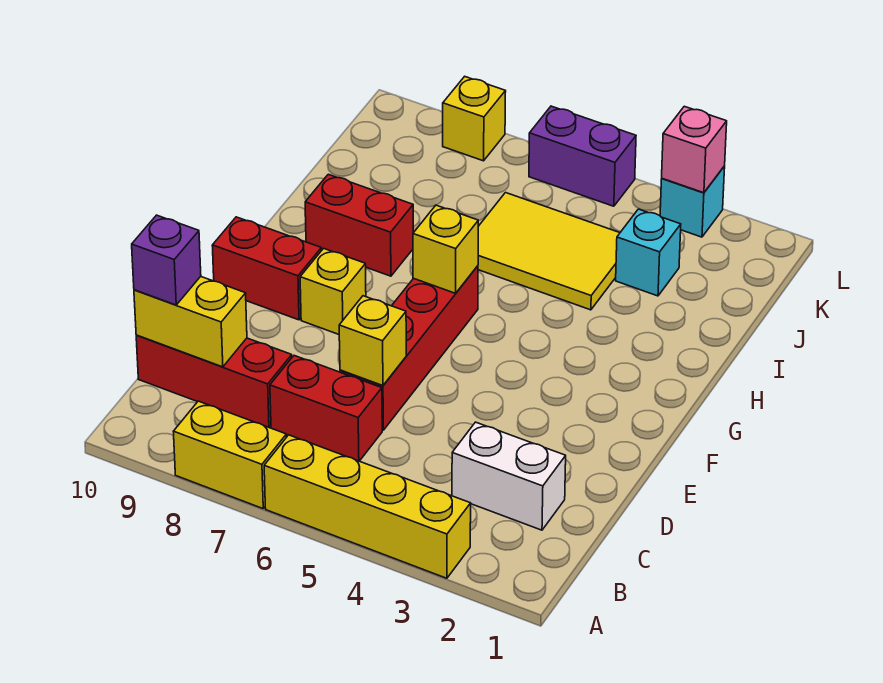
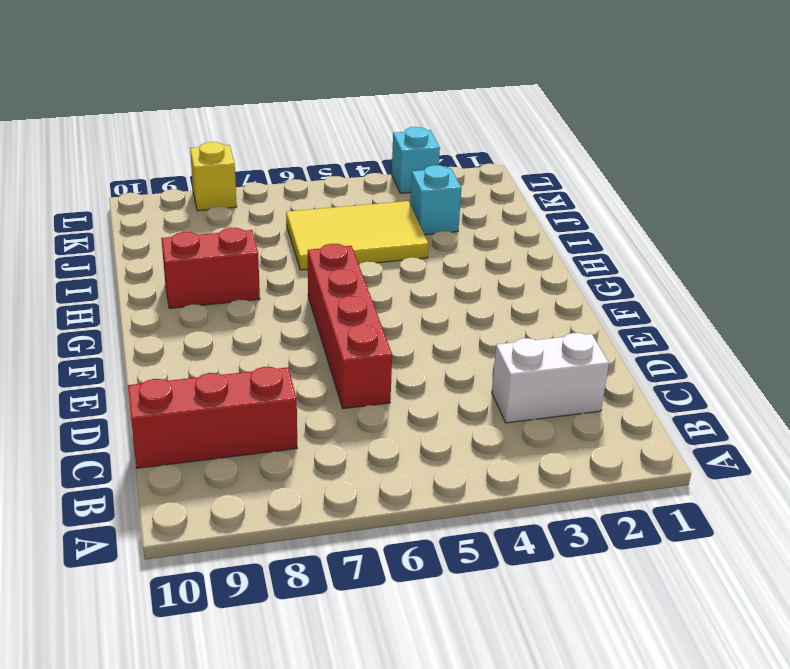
none -> yellow brick A3:A6 level 1
none -> yellow brick A7:A8 level 1
none -> red brick C6:C7 level 1

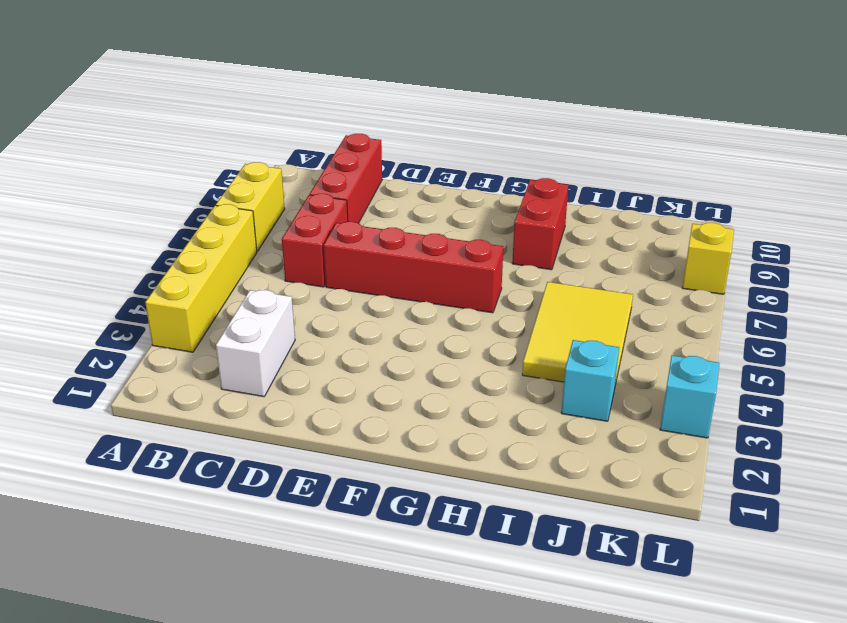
none -> yellow brick F8 level 1
none -> red brick F9:F10 level 1
none -> purple brick L5:L6 level 1

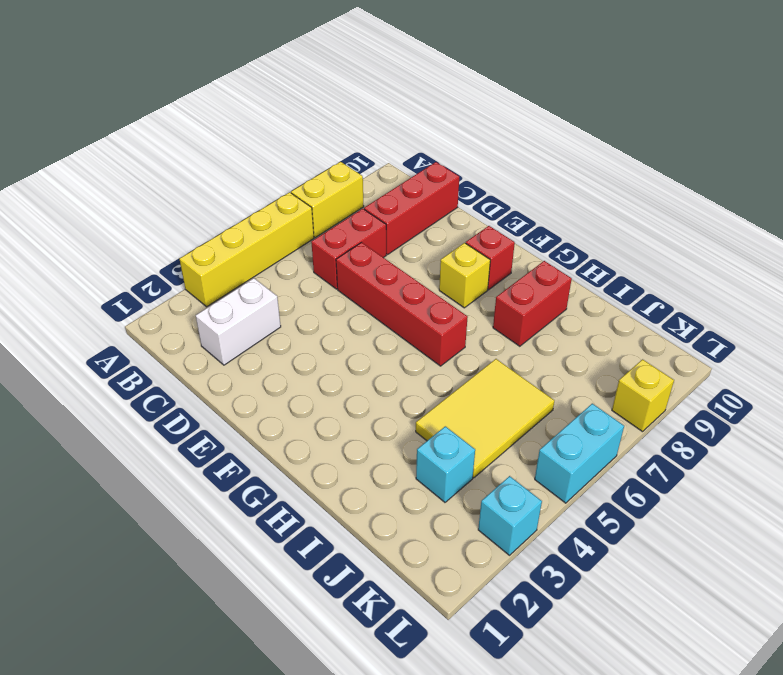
red brick F9 level 1 -> red brick F9:F10 level 1
cyan brick L5:L6 level 1 -> purple brick L5:L6 level 1
none -> yellow brick C9:C10 level 2
none -> yellow brick D6 level 2
none -> yellow brick G6 level 2

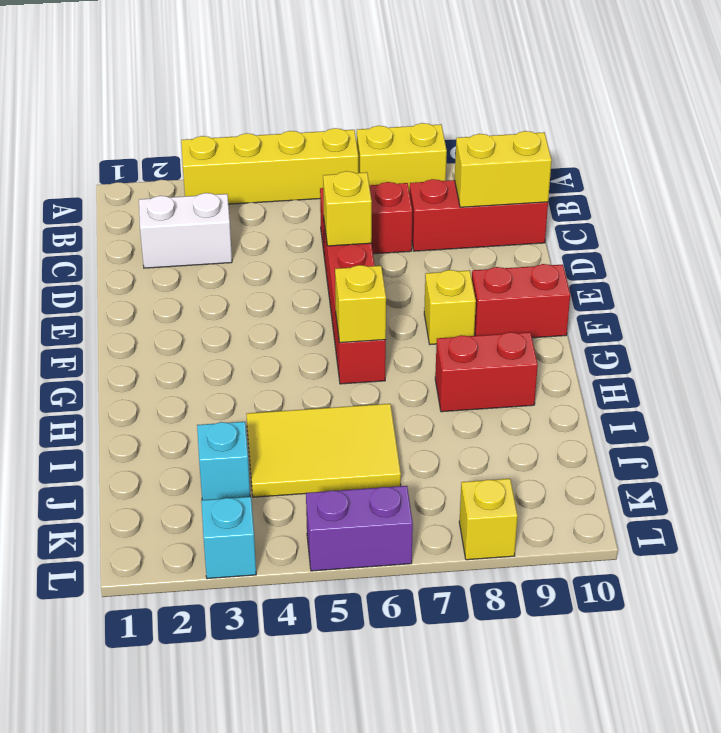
none -> pink brick L3 level 2
none -> purple brick C10 level 3

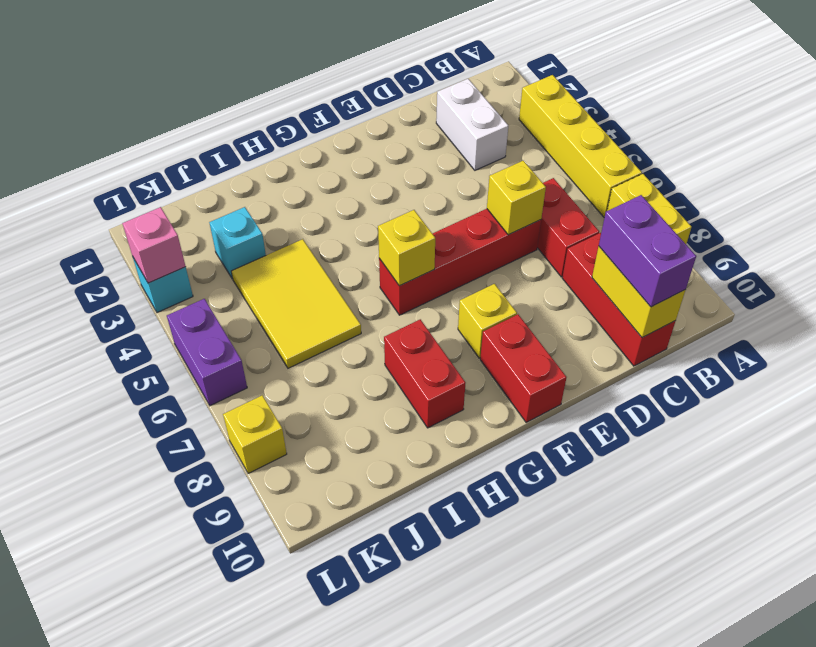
purple brick C9:C10 level 3 -> purple brick C10 level 3

